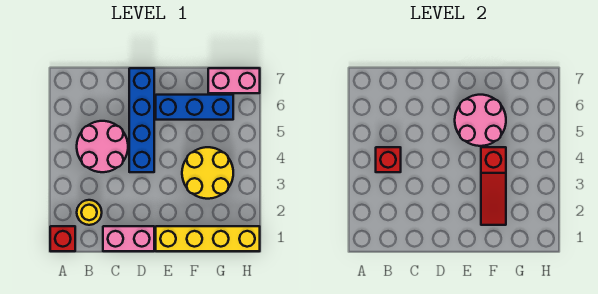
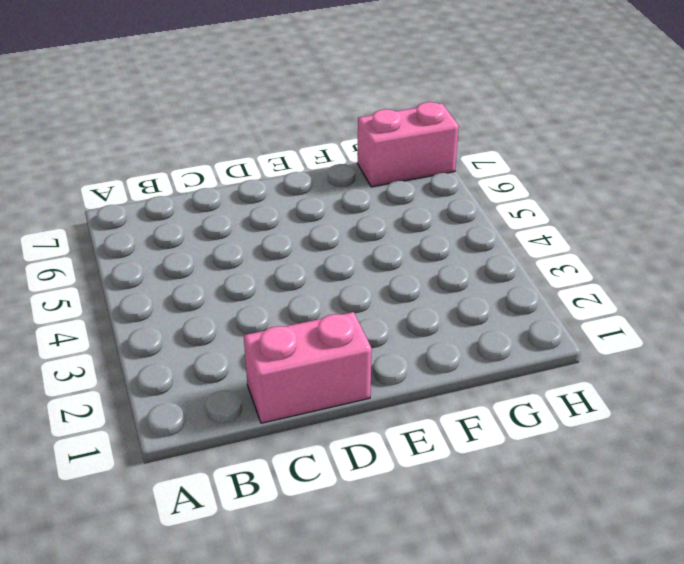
none -> red brick A1 level 1
none -> yellow round brick B2 level 1
none -> pink round brick B4:C5 level 1

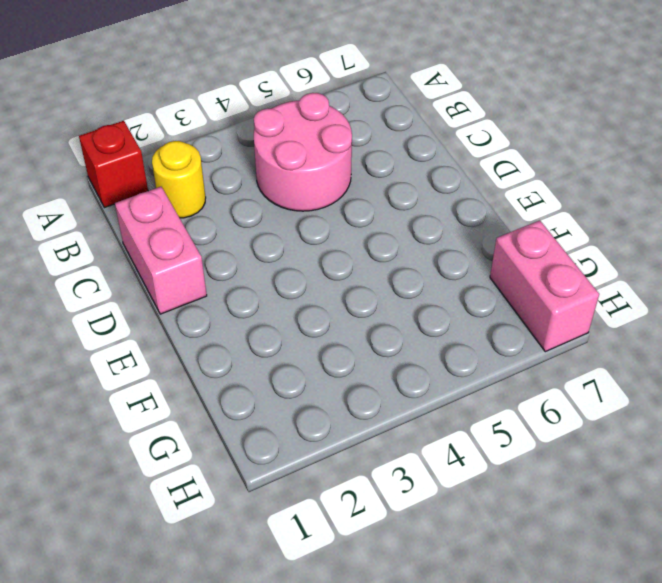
none -> blue brick D4:D7 level 1
none -> yellow brick E1:H1 level 1
none -> blue brick E6:G6 level 1

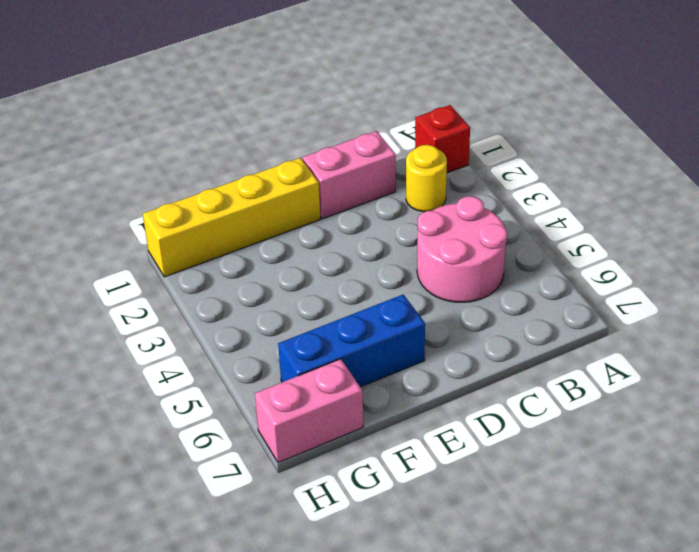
none -> blue brick D4:D7 level 1
none -> yellow round brick F3:G4 level 1
none -> red brick B4 level 2

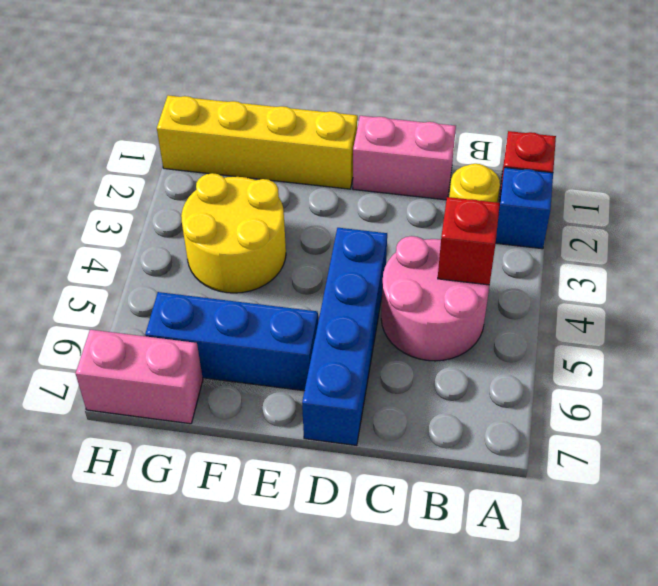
blue brick A2 level 1 -> none
none -> pink round brick E5:F6 level 2
none -> red slope F2:F4 level 2 top 4

